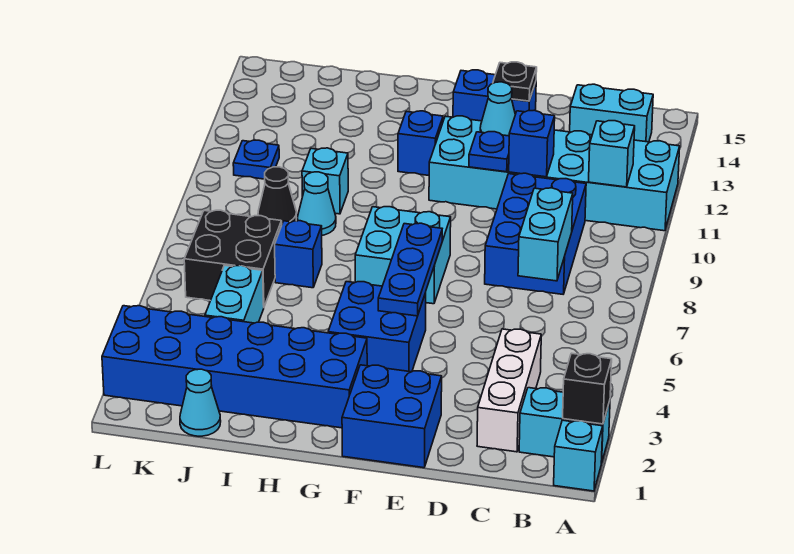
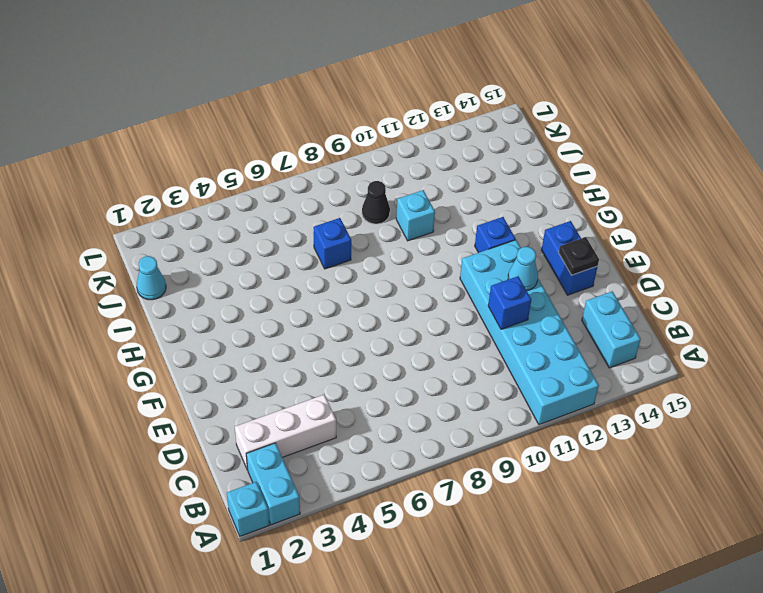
none -> blue brick C8:D10 level 1
none -> blue brick E1:F2 level 1
none -> blue brick F4:G5 level 1

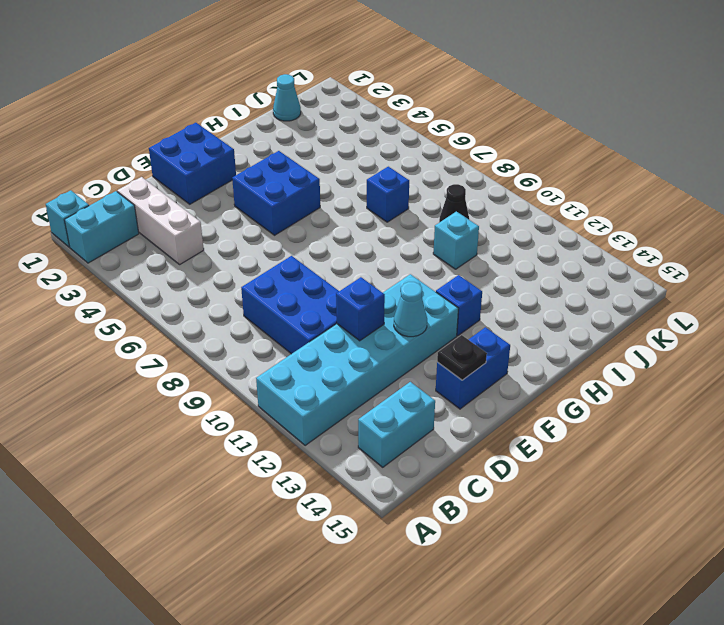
none -> cyan brick F7:G8 level 1
none -> blue brick G2:L3 level 1
none -> cyan cone I9 level 1

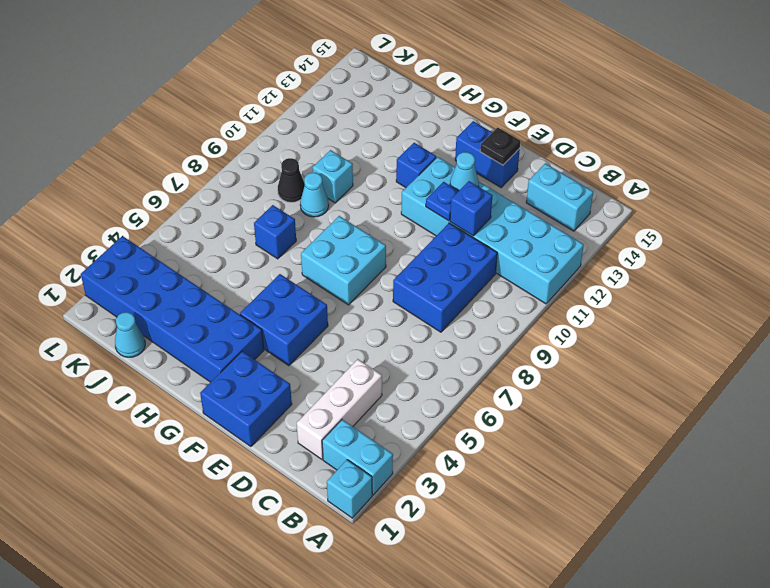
none -> cyan brick J4:J5 level 1
none -> black brick J6:K7 level 1
none -> blue plate K11 level 1

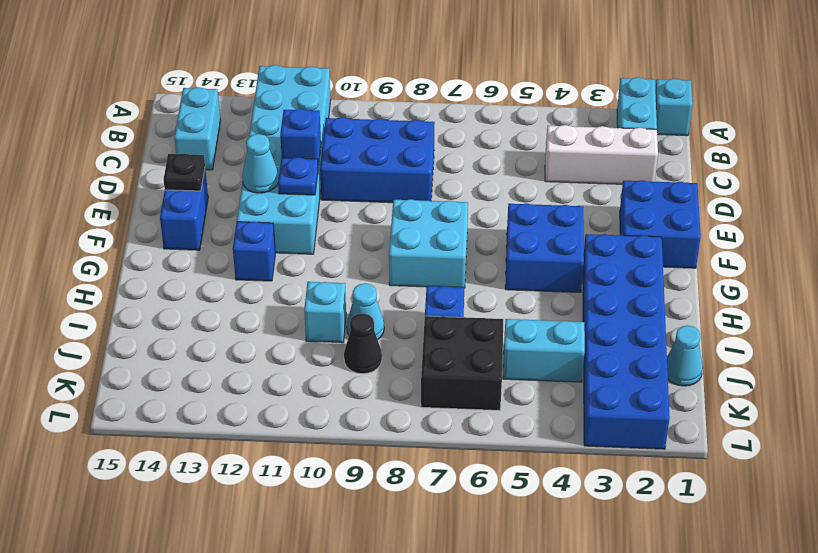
none -> blue plate K11 level 1
none -> black brick A2 level 2
none -> cyan brick B11 level 2

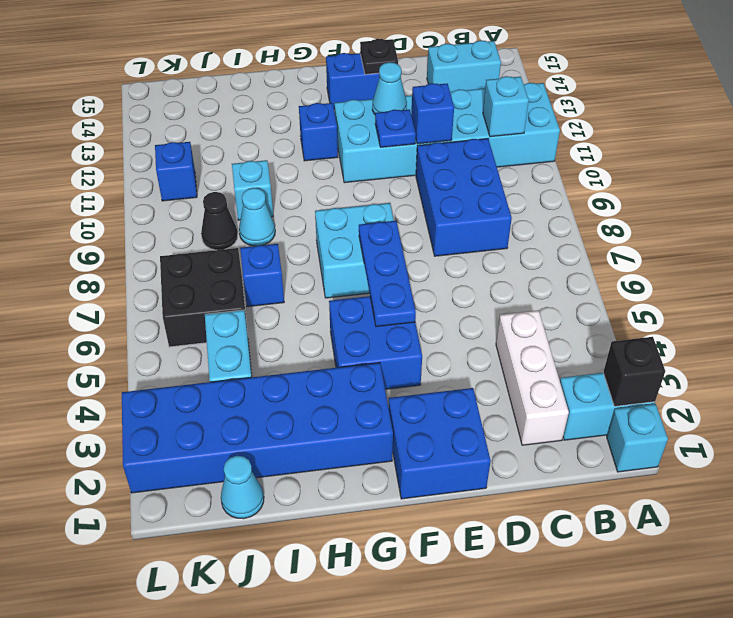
blue brick K11 level 1 -> blue plate K11 level 1
none -> cyan brick C7:C8 level 2

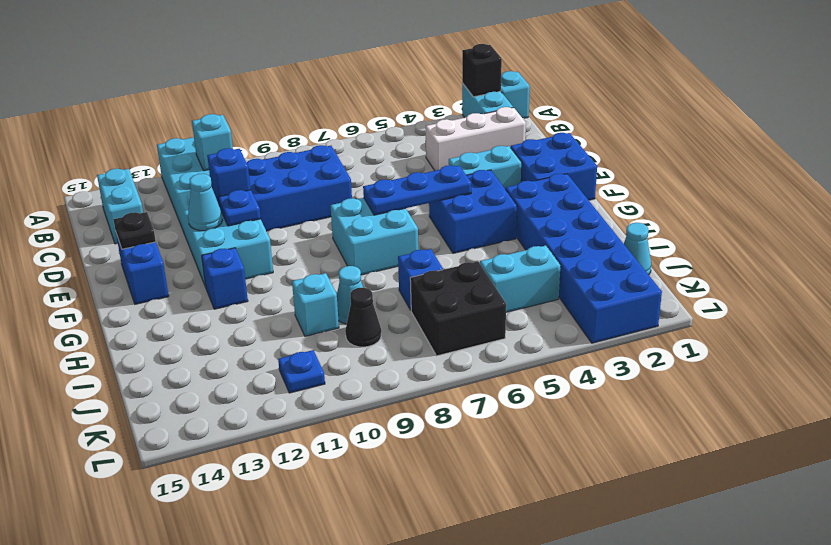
cyan brick E3:E4 level 1 -> cyan brick C7:C8 level 2

